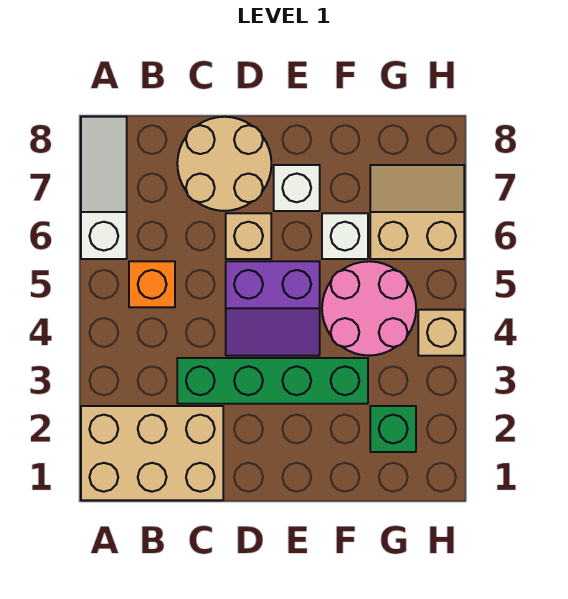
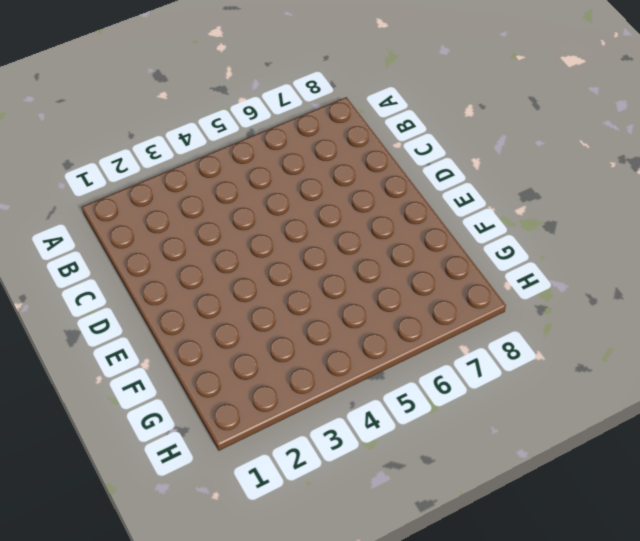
none -> tan brick A1:C2 level 1
none -> white slope A6:A8 level 1 top 6
none -> orange brick B5 level 1

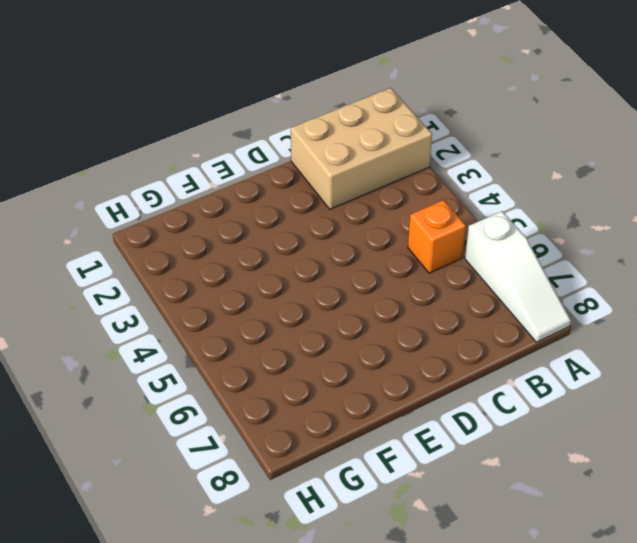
none -> green brick C3:F3 level 1
none -> tan round brick C7:D8 level 1
none -> purple slope D4:E5 level 1 top 5

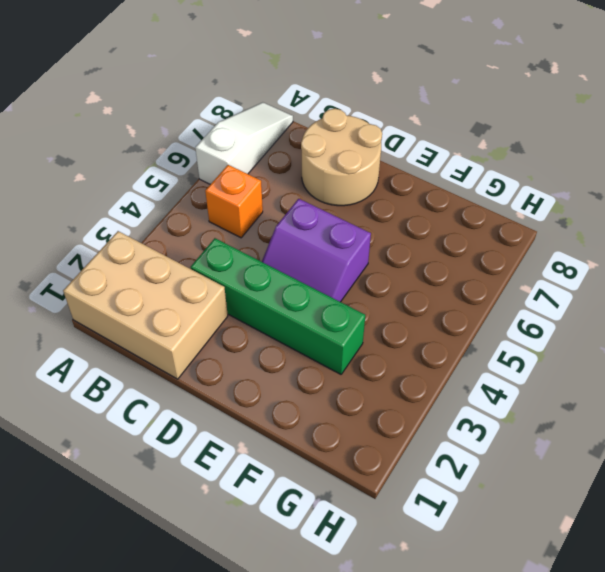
none -> tan brick D6 level 1
none -> white brick E7 level 1
none -> pink round brick F4:G5 level 1

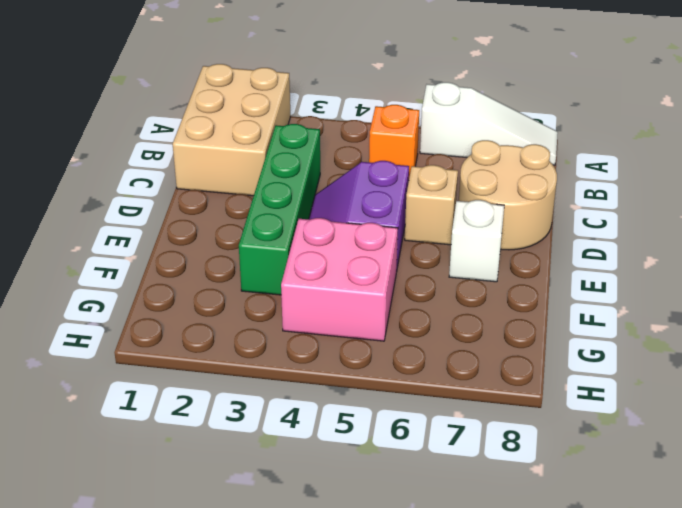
pink brick F4:G5 level 1 -> pink round brick F4:G5 level 1
none -> white brick F6 level 1
none -> green brick G2 level 1
none -> tan slope G6:H7 level 1 top 6

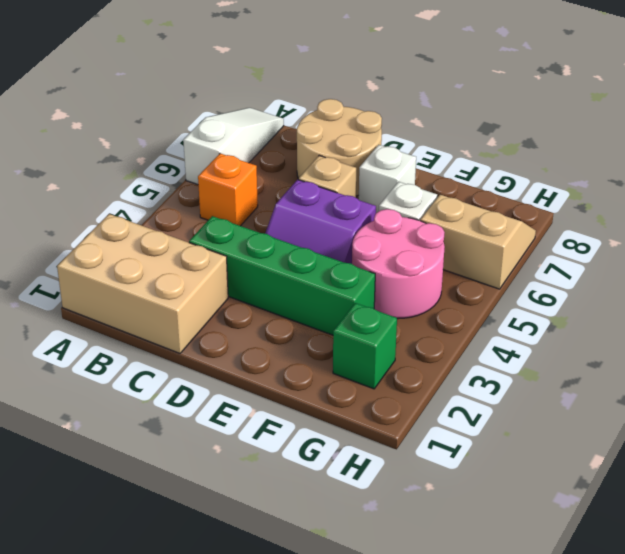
none -> tan brick H4 level 1

